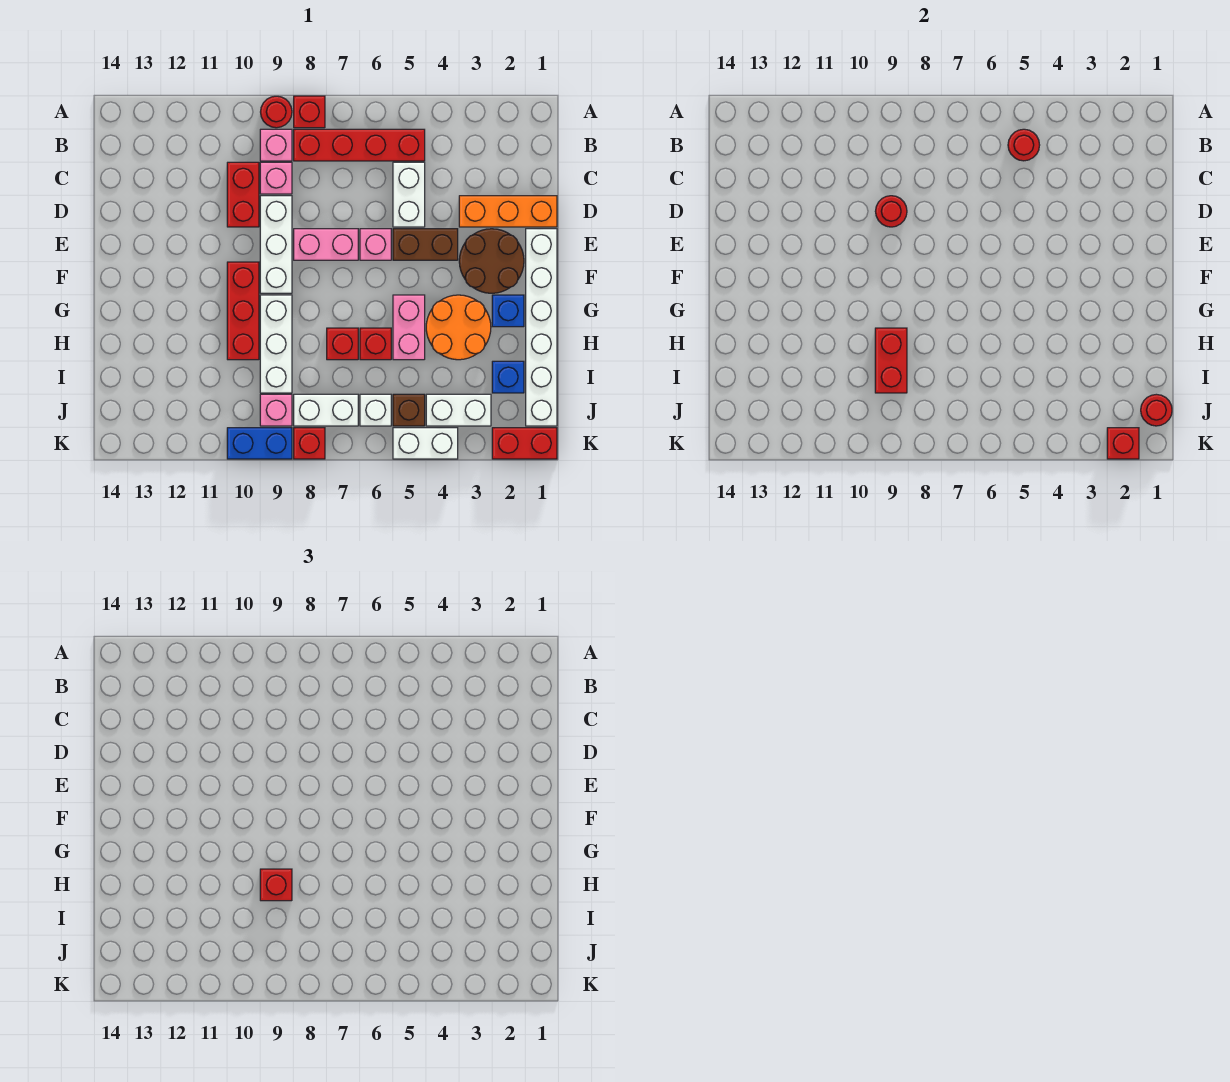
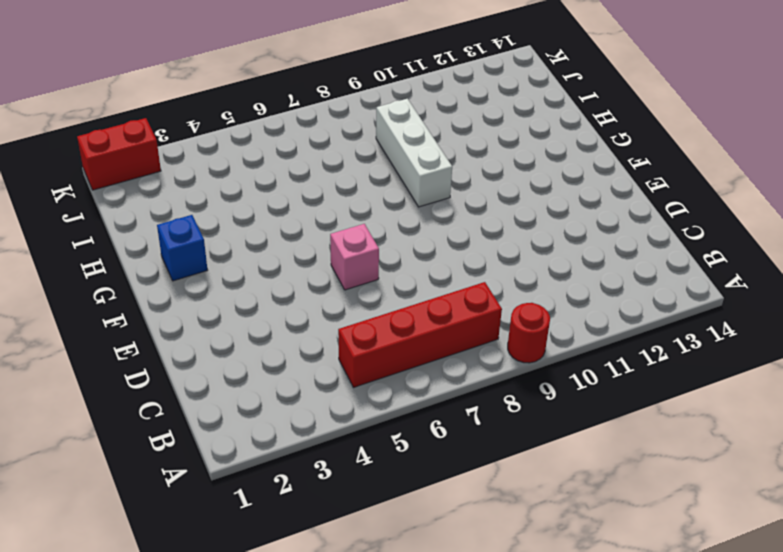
none -> red brick A8 level 1
none -> pink brick B9 level 1
none -> white brick C5:D5 level 1
none -> pink brick C9 level 1

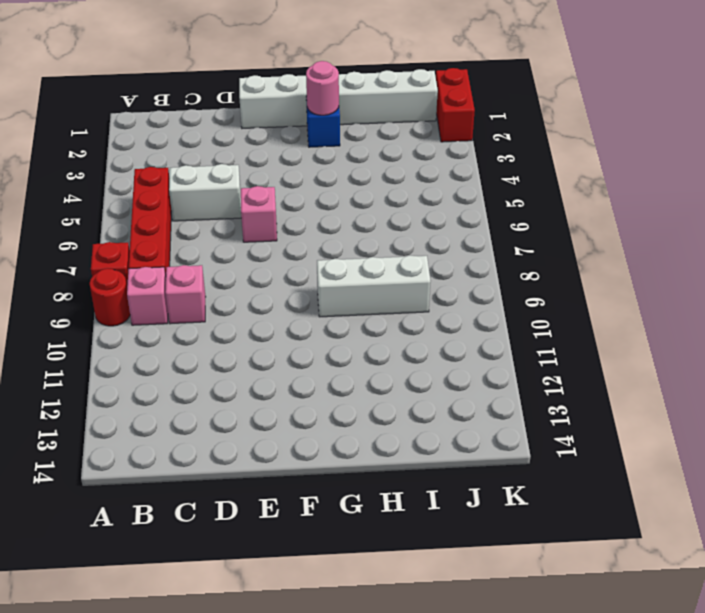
pink round brick G2 level 2 -> none
none -> red brick C10:D10 level 1
none -> orange brick D1:D3 level 1
none -> white brick D9:F9 level 1
none -> brown round brick E2:F3 level 1

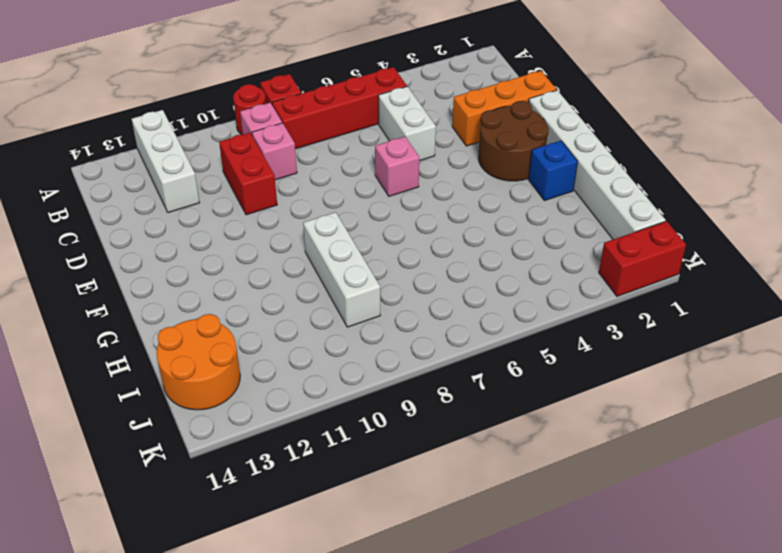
white brick A12:C12 level 1 -> white brick D9:F9 level 1
orange round brick I13:J14 level 1 -> orange round brick G3:H4 level 1
none -> brown brick E4:E5 level 1
none -> pink brick E7:E8 level 1
none -> red brick F10:H10 level 1
none -> pink brick G5:H5 level 1

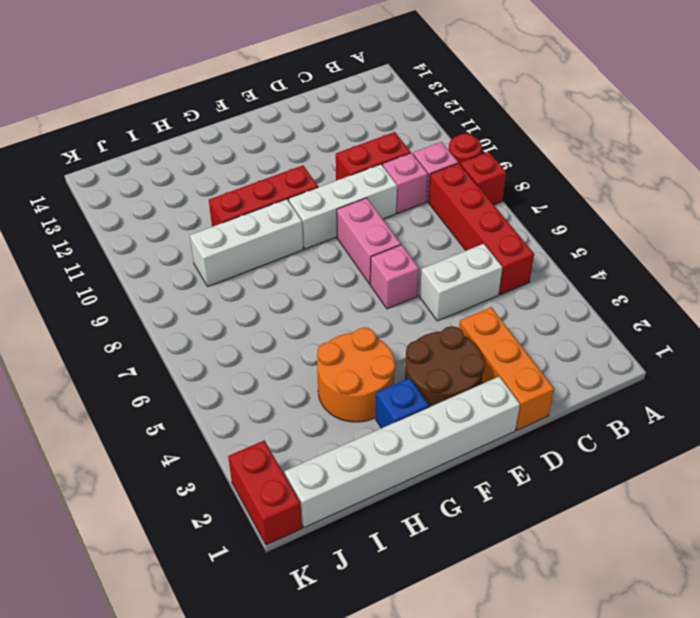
none -> brown brick E4:E5 level 1
none -> pink brick G5:H5 level 1
none -> red brick H6 level 1
none -> red brick H7 level 1

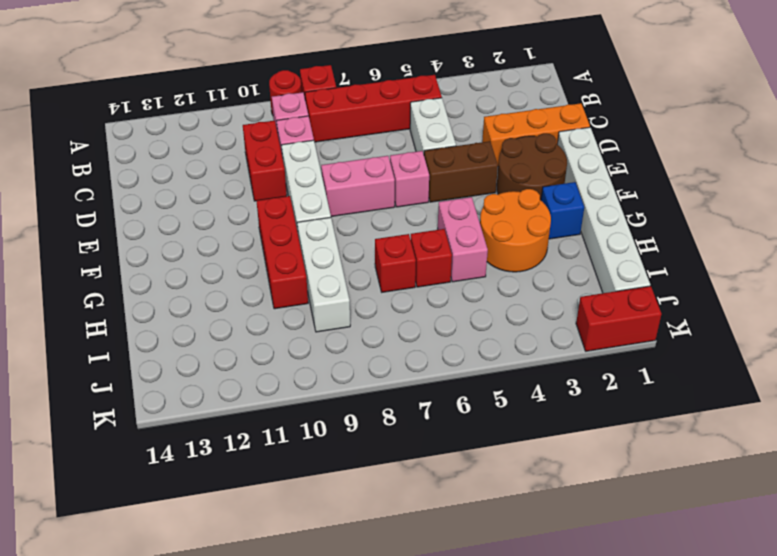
none -> blue brick I2 level 1
none -> white brick J3:J4 level 1
none -> brown brick J5 level 1
none -> white brick J6 level 1

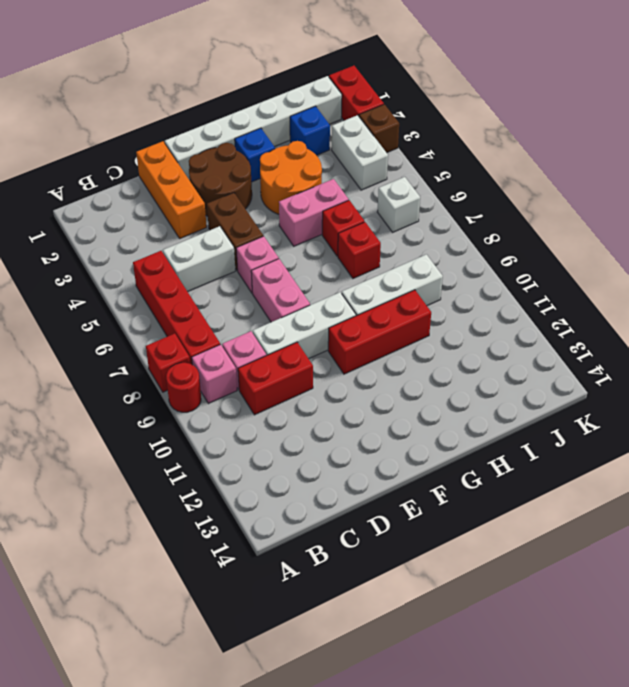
brown brick K3 level 1 -> brown brick J5 level 1
none -> white brick J7:J8 level 1
none -> pink brick J9 level 1
none -> white brick K4:K5 level 1
none -> red brick K8 level 1

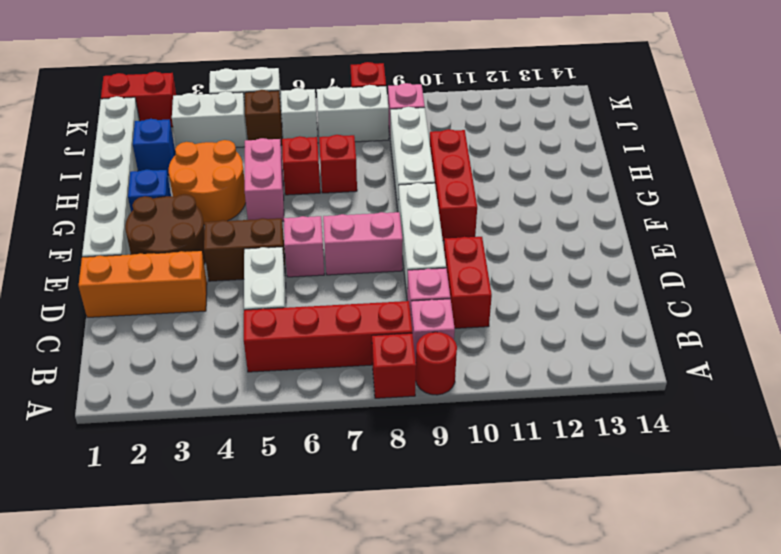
none -> blue brick K9:K10 level 1
none -> red round brick B5 level 2
none -> red round brick D9 level 2
none -> red brick H9:I9 level 2

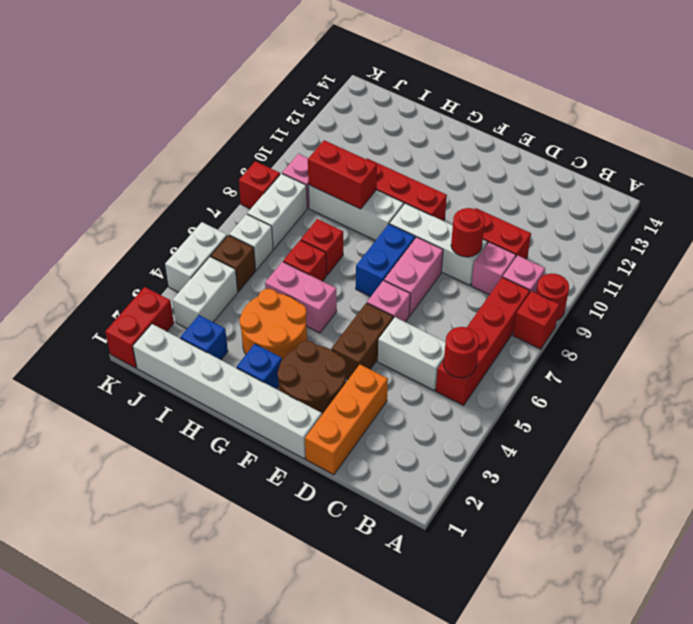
blue brick F7:F8 level 1 -> blue brick K9:K10 level 1
none -> red round brick J1 level 2
none -> red brick K2 level 2
none -> red brick H9 level 3

